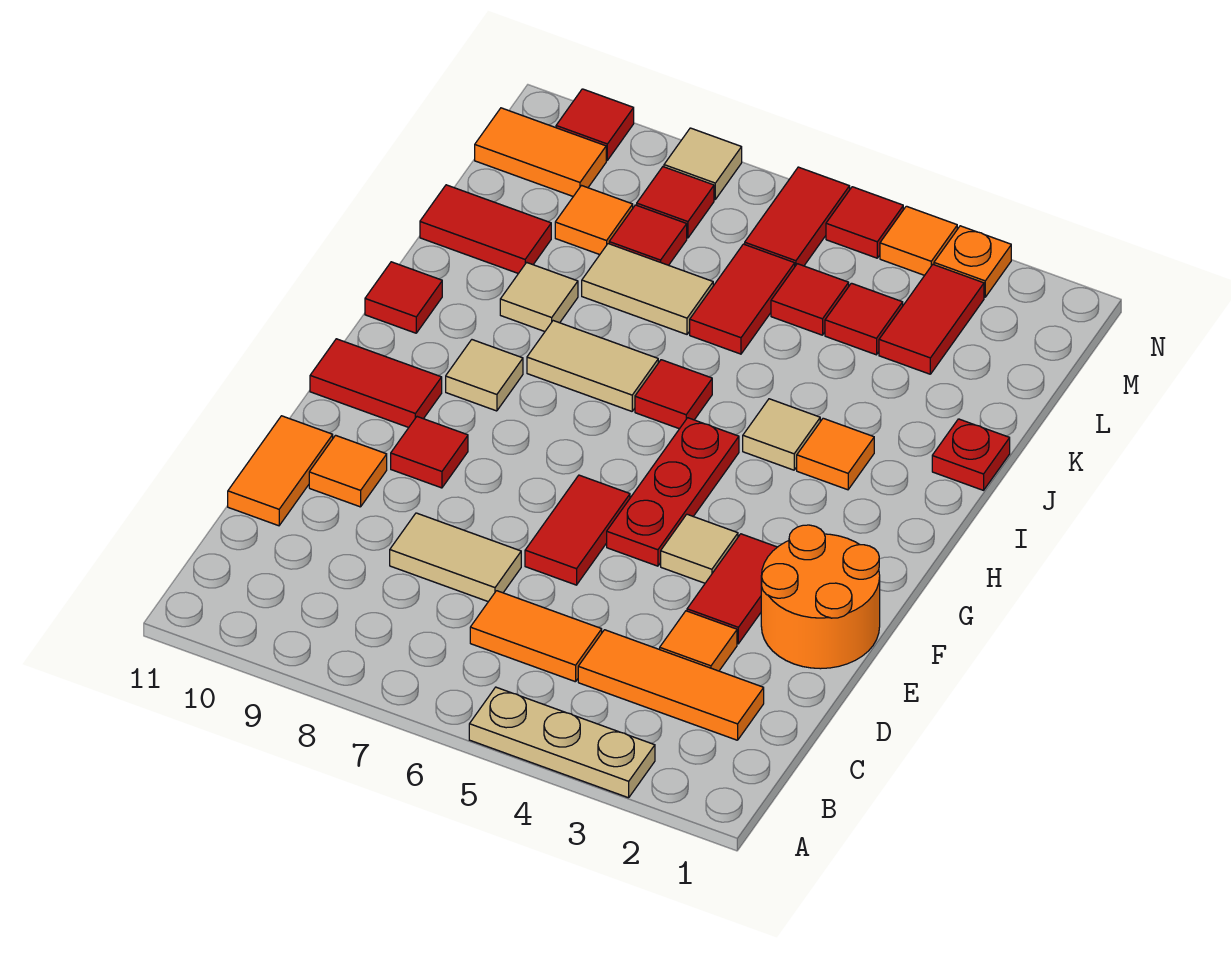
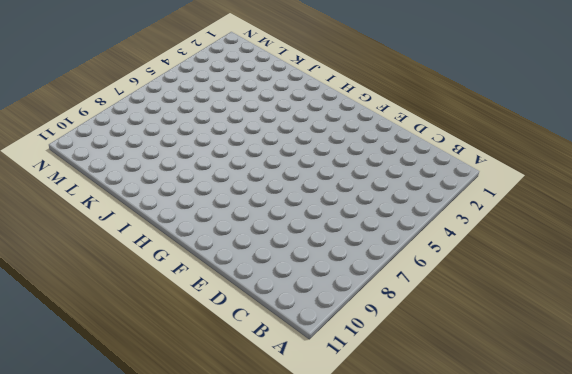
none -> tan plate A3:A5 level 1
none -> orange tile C2:C4 level 1
none -> orange tile C5:C6 level 1
none -> orange tile D3 level 1

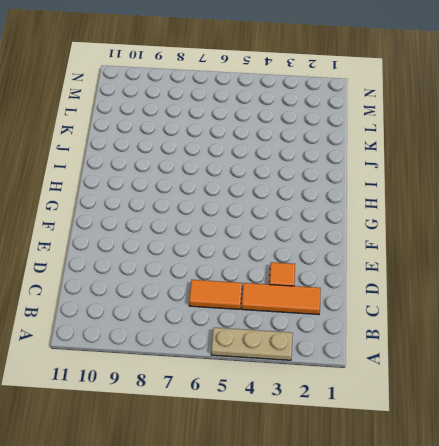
none -> tan tile D7:D8 level 1
none -> orange tile D11:E11 level 1
none -> orange round brick E1:F2 level 1
none -> red tile E3:F3 level 1

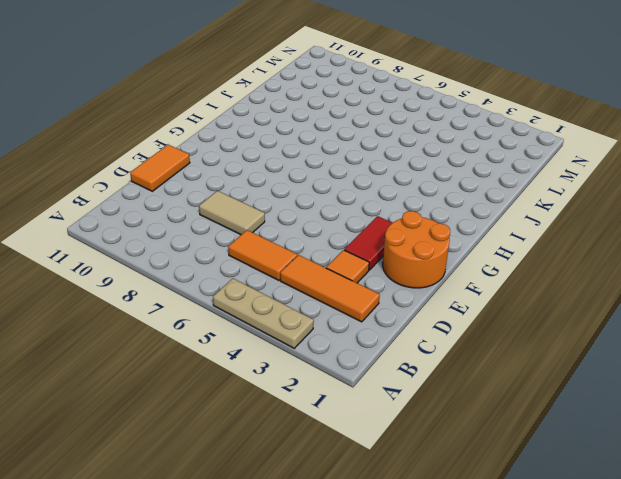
none -> red tile E6:F6 level 1
none -> orange tile E10 level 1
none -> tan tile F4 level 1
none -> red plate F5:H5 level 1

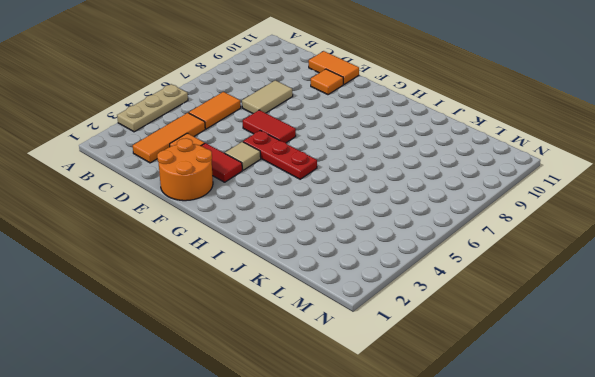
none -> red tile F9 level 1
none -> red tile G10:G11 level 1
none -> tan tile H9 level 1
none -> orange tile I3 level 1

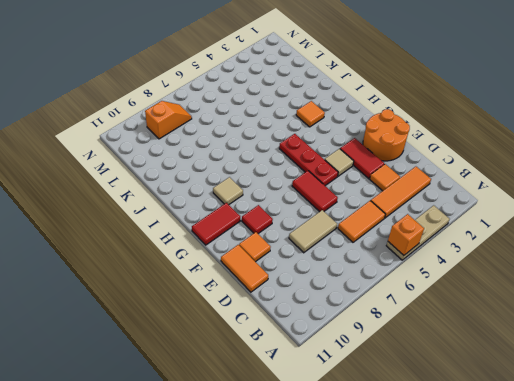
orange brick A5 level 2 -> none
orange slope M8:M9 level 1 top 9 -> red tile M8 level 1
none -> tan tile I4 level 1
none -> red tile I6 level 1
none -> tan tile I7:I8 level 1
none -> red tile I11 level 1

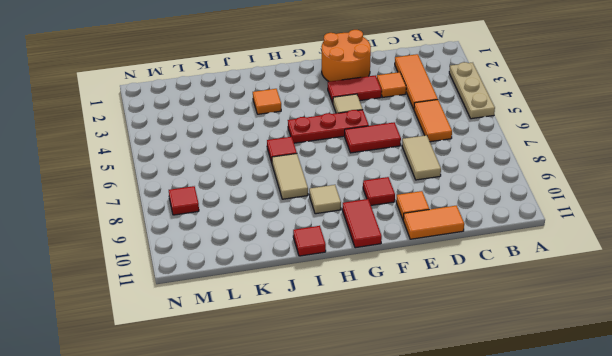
none -> tan tile I4 level 1
none -> red plate J1 level 1
none -> tan tile J9 level 1
none -> red tile K6:L6 level 1

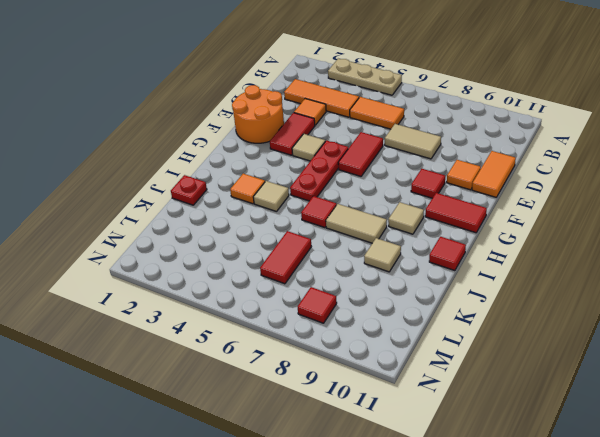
none -> tan tile K7:K8 level 1
none -> red tile K10:K11 level 1
none -> red tile L3:M3 level 1
none -> red tile L4 level 1

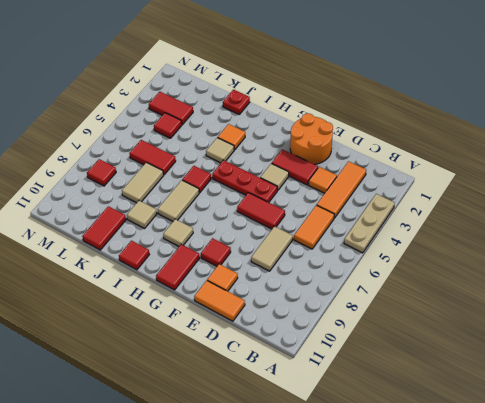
none -> red tile L5 level 1
none -> red tile L8 level 1
none -> orange tile L9 level 1
none -> red tile M6:N6 level 1

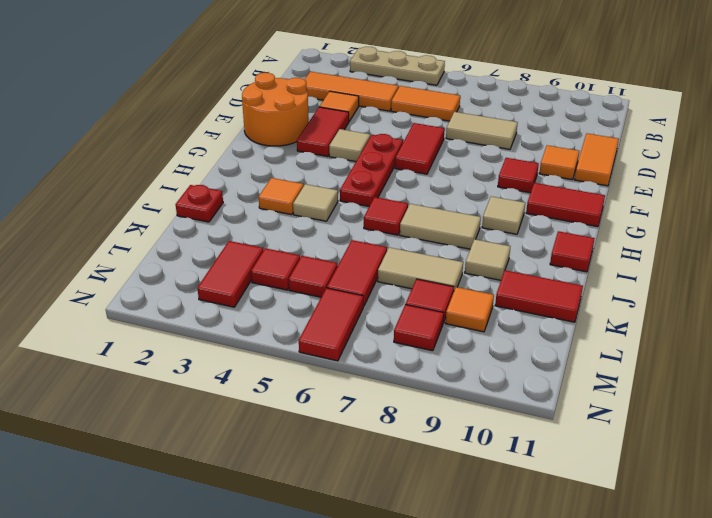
none -> orange tile M10:M11 level 1
none -> orange plate N3 level 1
none -> orange tile N4 level 1
none -> red tile N5 level 1

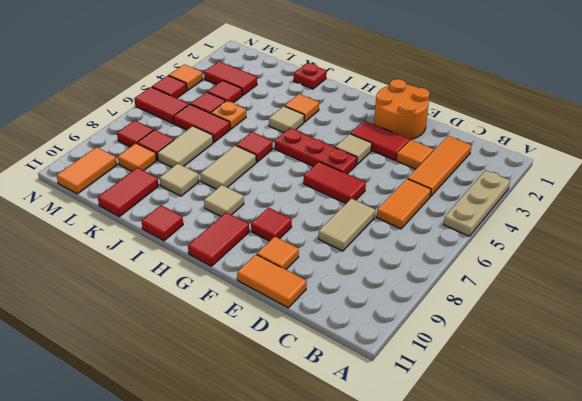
orange plate K5 level 1 -> orange plate N3 level 1
none -> tan tile N8 level 1
none -> red tile N10 level 1

